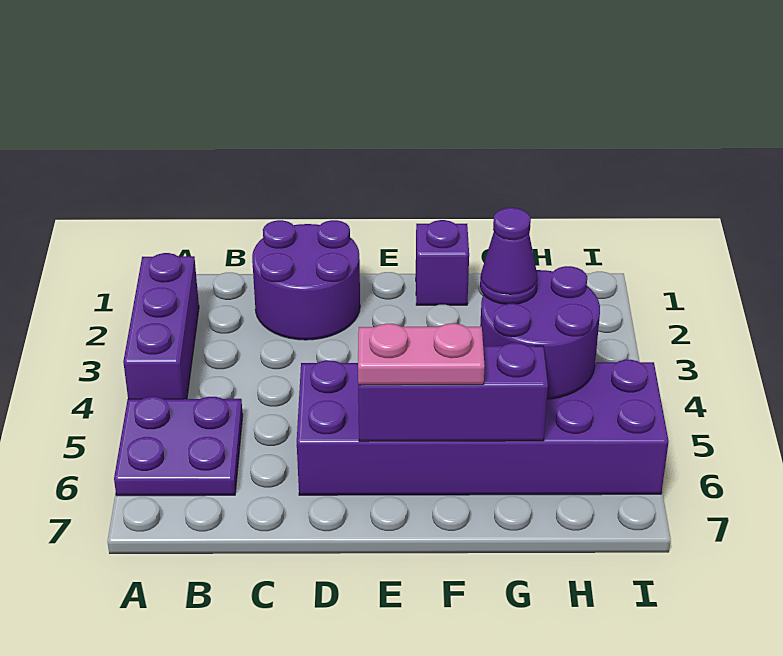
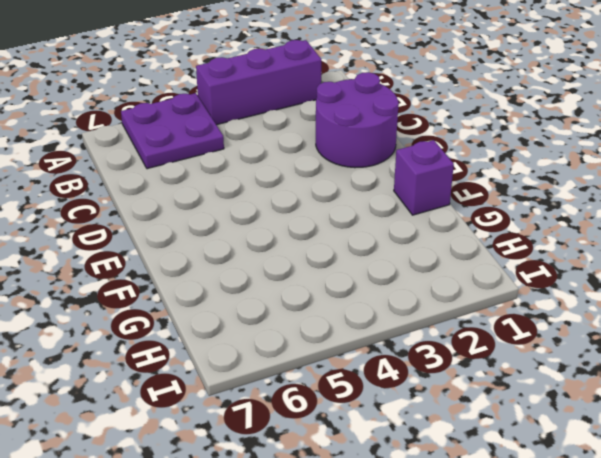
none -> purple brick D5:I6 level 1
none -> purple brick E6:G6 level 2

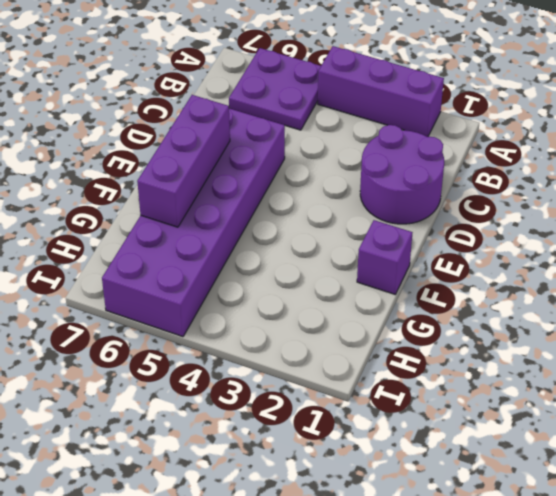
none -> purple round brick G4:H5 level 2
none -> pink plate E6:F6 level 3

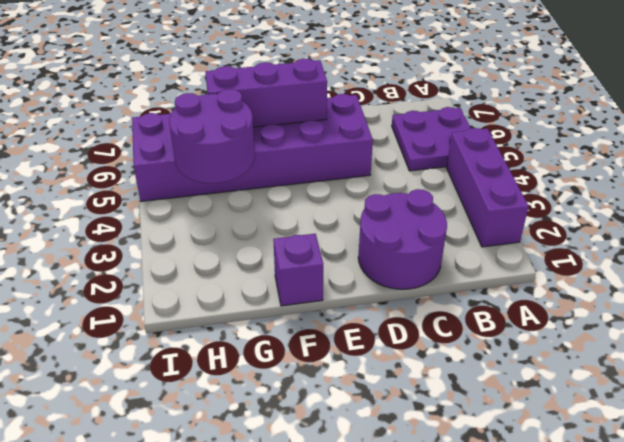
none -> pink plate E6:F6 level 3
none -> purple cone G4 level 3

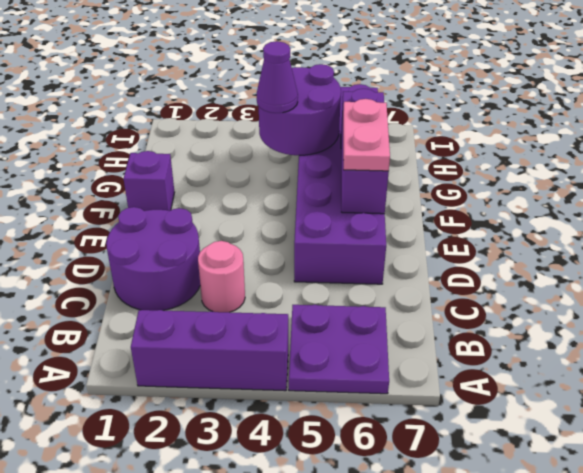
pink round brick C3 level 1 -> none

